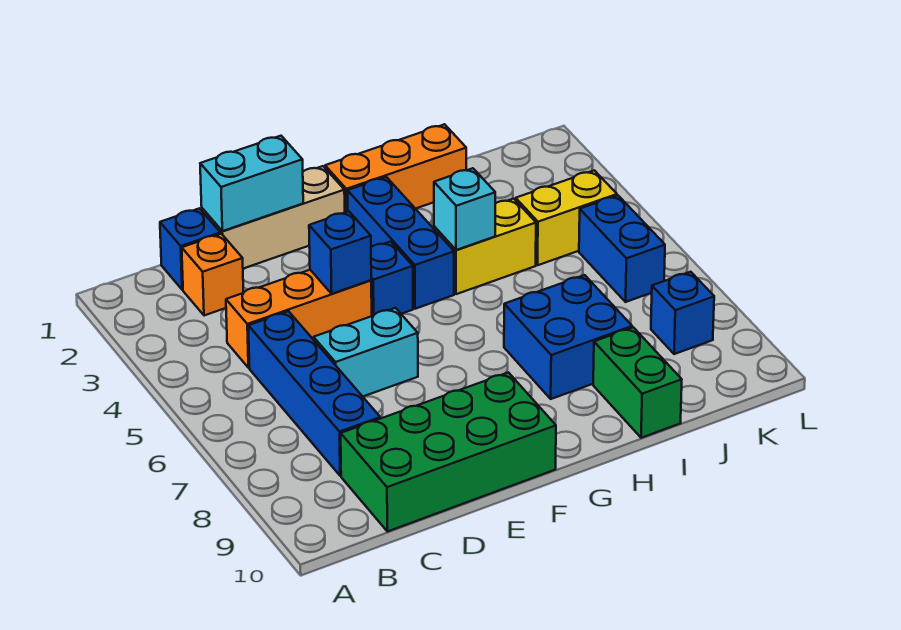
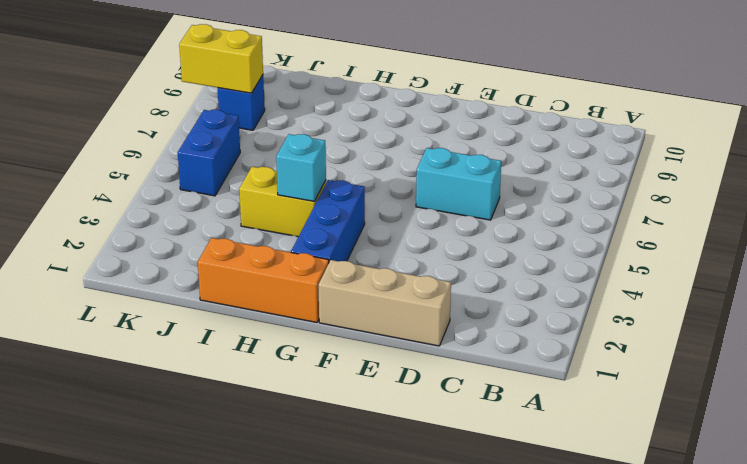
yellow brick K8:L8 level 2 -> yellow brick J4:K4 level 1
none -> blue brick C1 level 1
none -> orange brick C2 level 1
none -> orange brick C4:E4 level 1

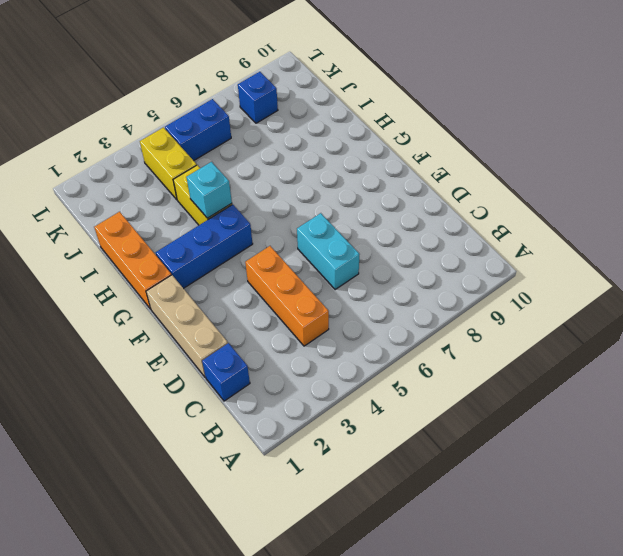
none -> orange brick C2 level 1
none -> blue brick C5:C8 level 1
none -> green brick C9:F10 level 1

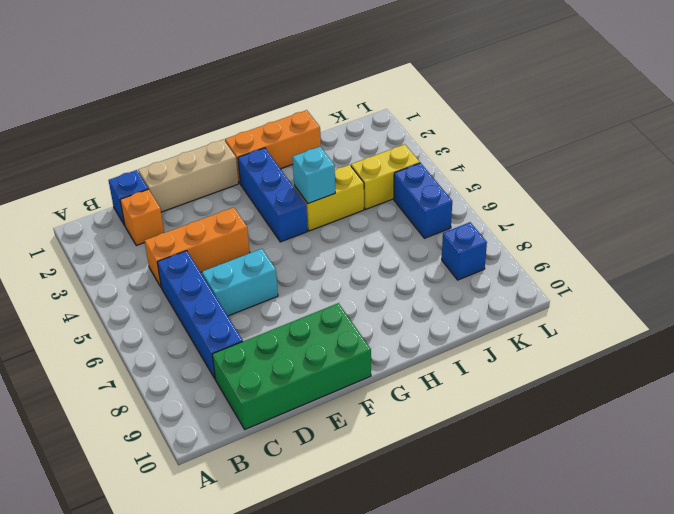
none -> blue brick F4 level 1
none -> blue brick H7:I8 level 1
none -> green brick I9:I10 level 1

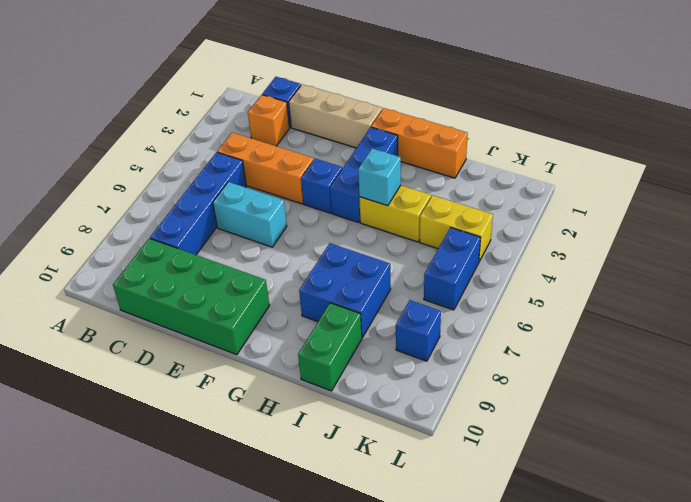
none -> cyan brick D1:E1 level 2
none -> blue brick E4 level 2

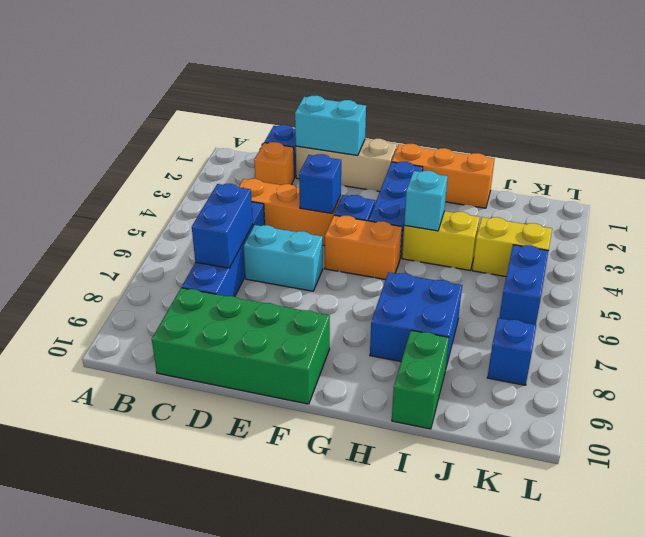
blue brick C6:C7 level 2 -> none
orange brick F5:G5 level 1 -> none

